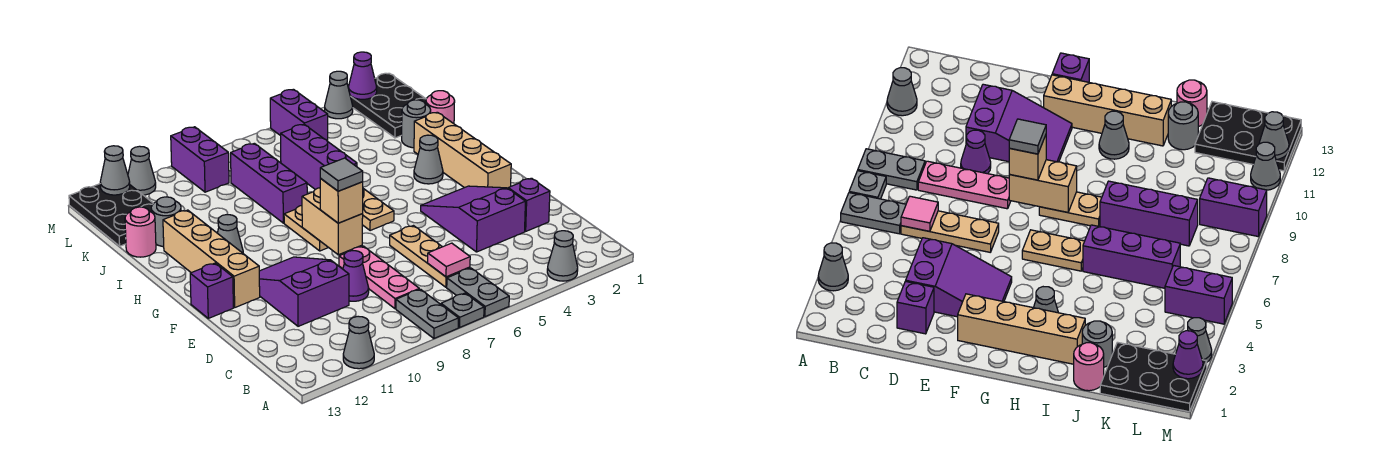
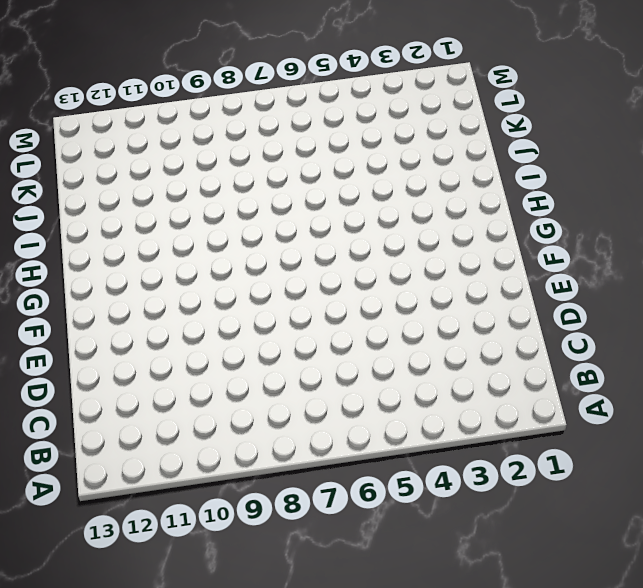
none -> grey cone A3 level 1
none -> grey plate A6:B6 level 1
none -> grey plate A7 level 1
none -> grey plate A8:B8 level 1

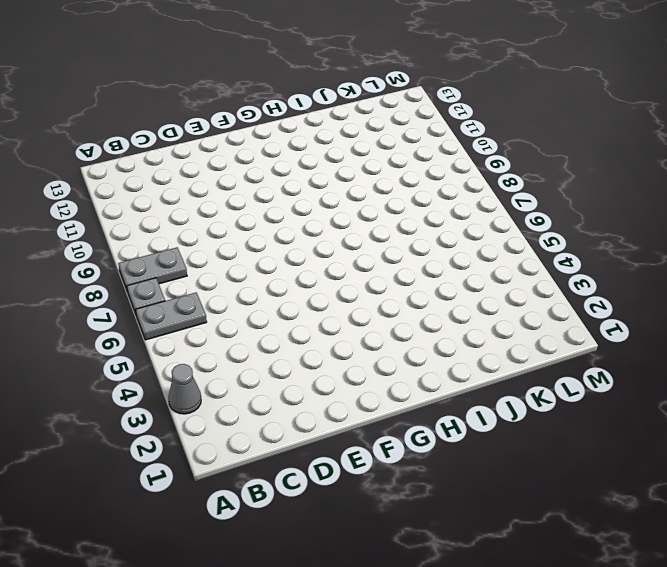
none -> grey cone A11 level 1
none -> tan plate C6:E6 level 1
none -> pink plate C8:E8 level 1
none -> purple brick D2 level 1

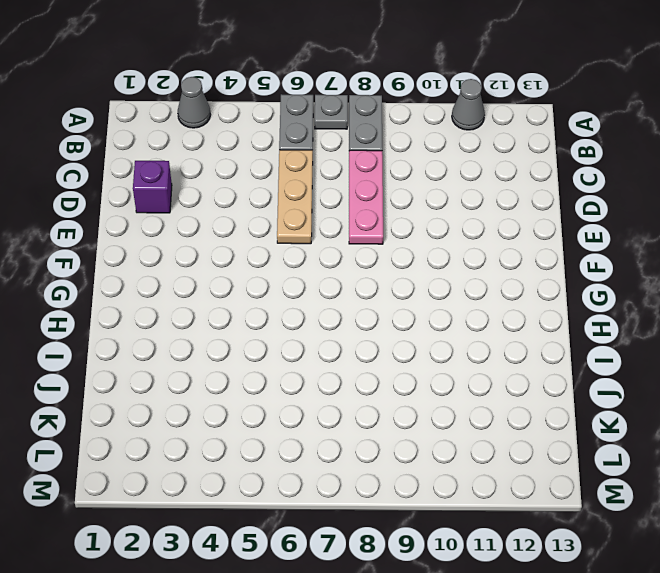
none -> purple slope D3:F4 level 1 top D
none -> purple cone D9 level 1
none -> purple slope D10:F11 level 1 top D
none -> tan brick F2:I2 level 1

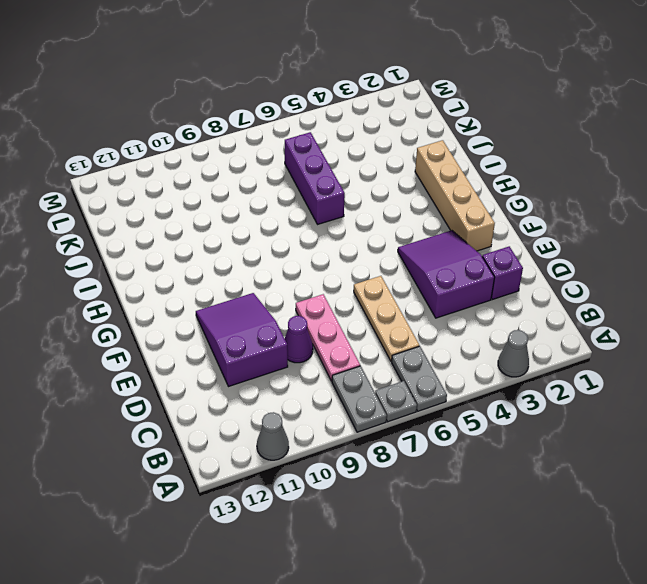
none -> tan brick F12:I12 level 1
none -> purple brick F13 level 1
none -> tan plate G6:H6 level 1
none -> tan plate G8:H8 level 1

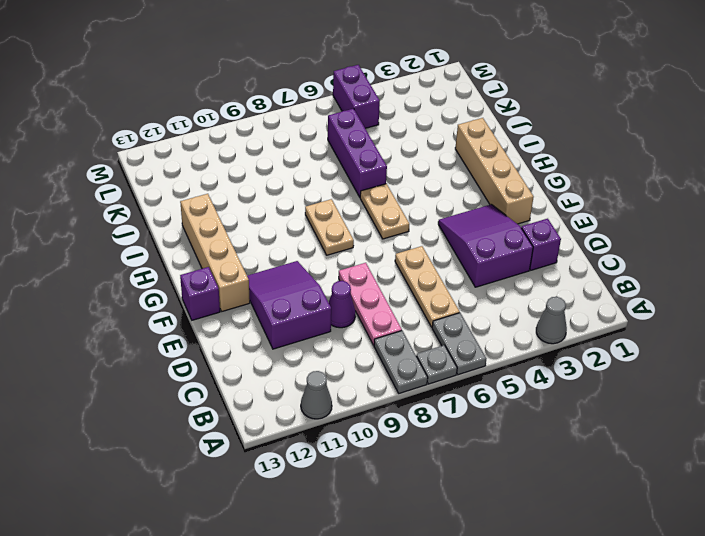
none -> grey cone H3 level 1
none -> grey cone H11 level 1
none -> purple brick I8:K8 level 1
none -> pink round brick J1 level 1

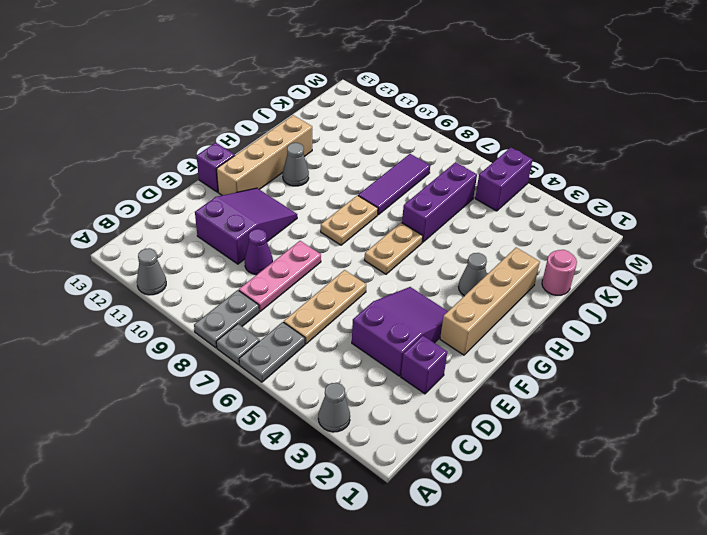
purple tile I8:K8 level 1 -> purple brick I8:K8 level 1
none -> grey round brick J2 level 1
none -> grey round brick J12 level 1
none -> pink round brick J13 level 1
none -> black plate K1:M2 level 1

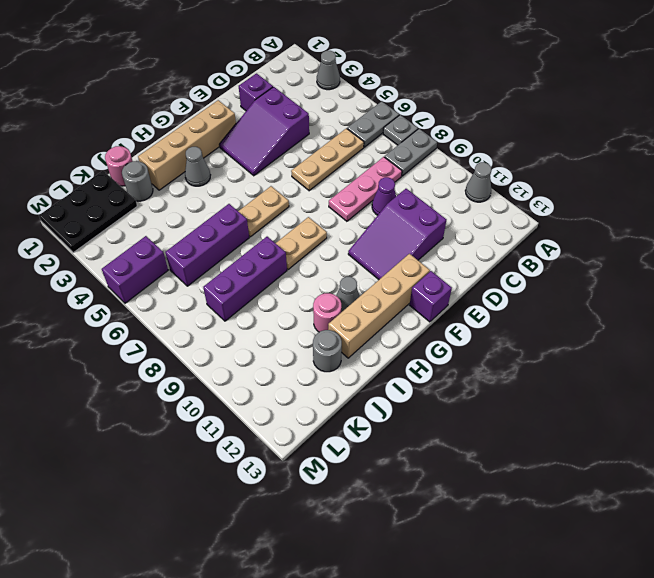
pink round brick I11 level 1 -> pink round brick J13 level 1
none -> black plate K12:M13 level 1
none -> purple brick L9:M9 level 1
none -> grey cone M3 level 1
none -> grey cone M11 level 1

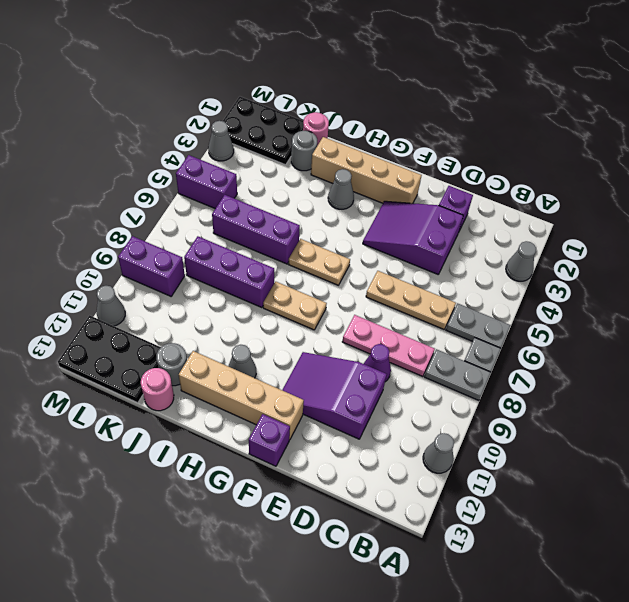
none -> pink tile C6 level 2
none -> tan brick F8:G8 level 2
none -> purple cone M2 level 2
none -> grey cone M12 level 2

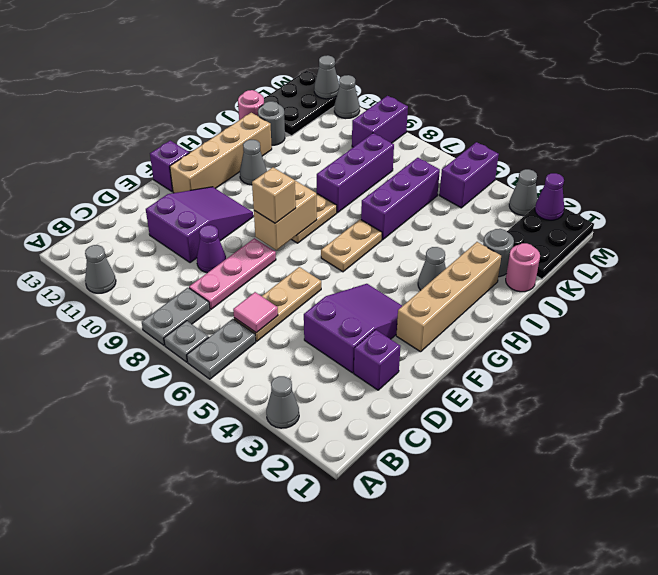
none -> grey tile F8 level 4

